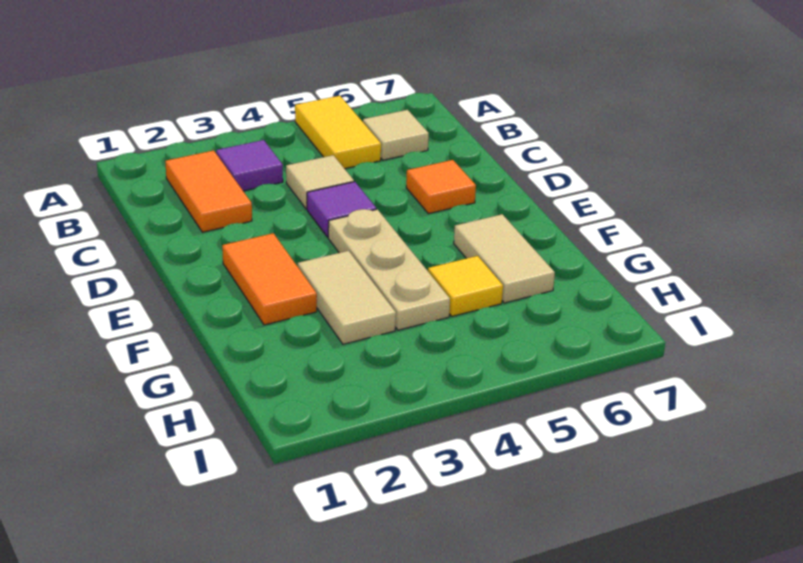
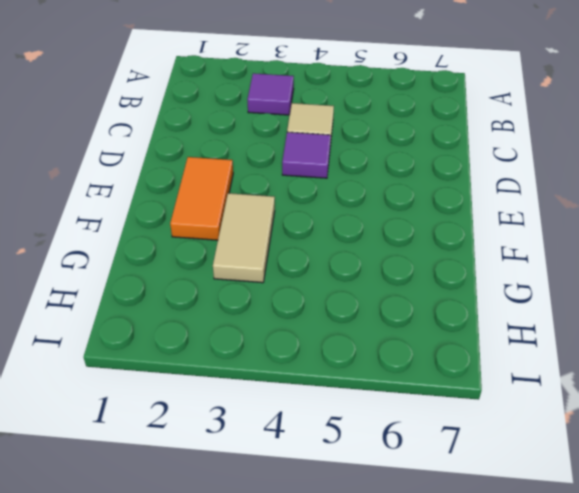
none -> yellow tile A5:B5 level 1
none -> orange tile B2:C2 level 1
none -> tan tile B6 level 1

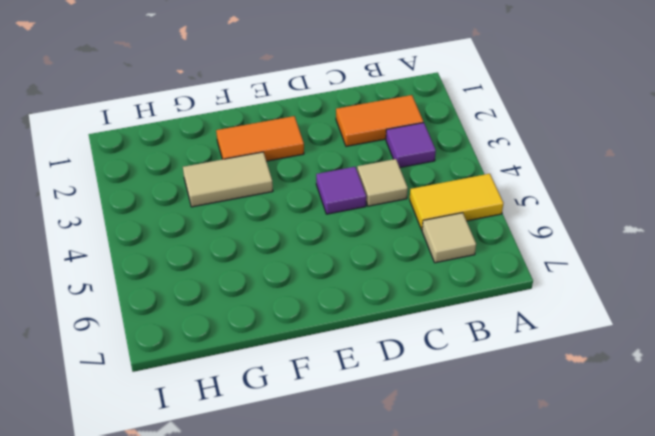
none -> orange tile D6 level 1
none -> tan plate E4:G4 level 1
none -> tan tile F6:G6 level 1

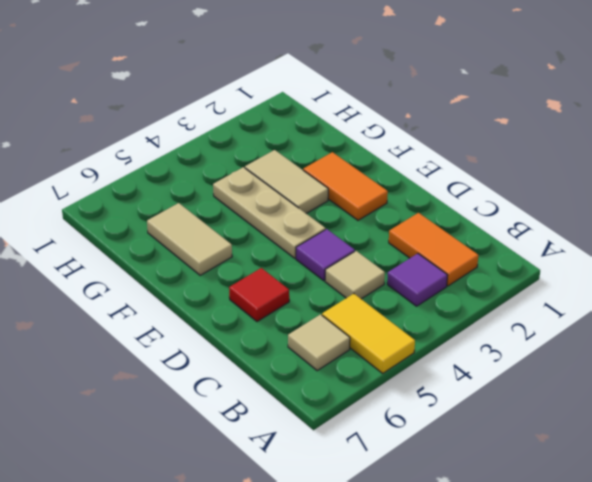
red tile D6 level 1 -> orange tile D6 level 1
none -> yellow tile G5 level 1

